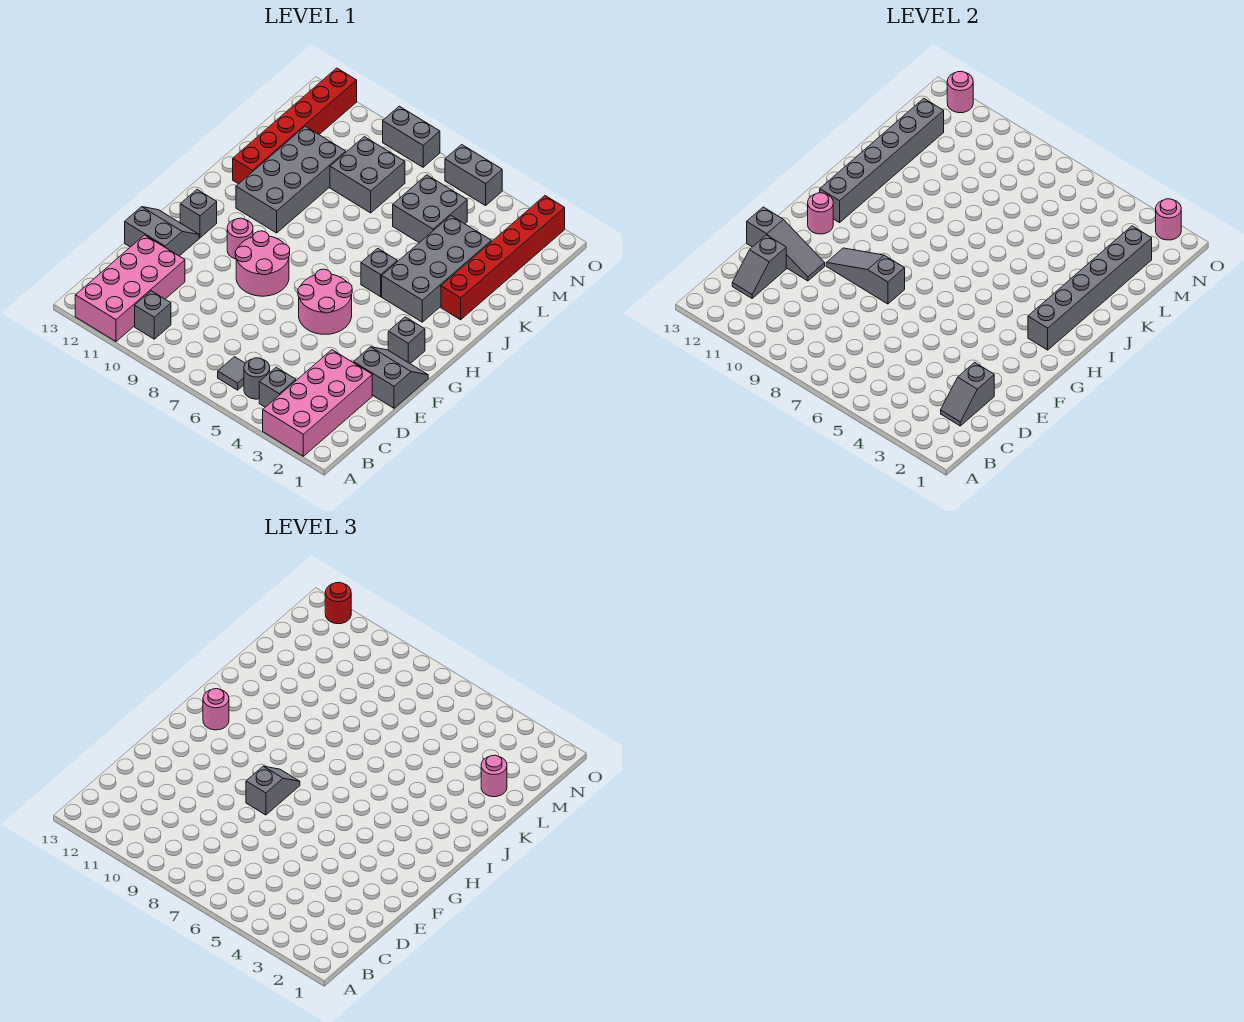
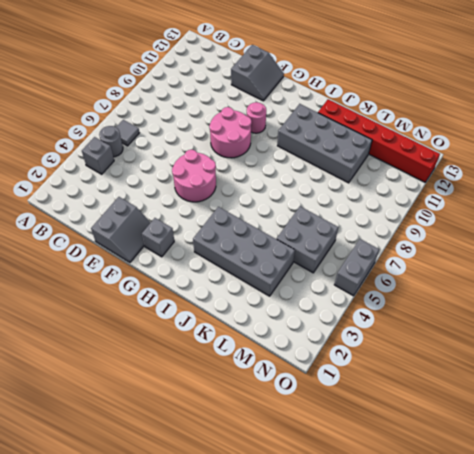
none -> pink brick A2:D3 level 1
none -> pink brick A11:D12 level 1
none -> grey brick B10 level 1
none -> grey brick G12 level 1

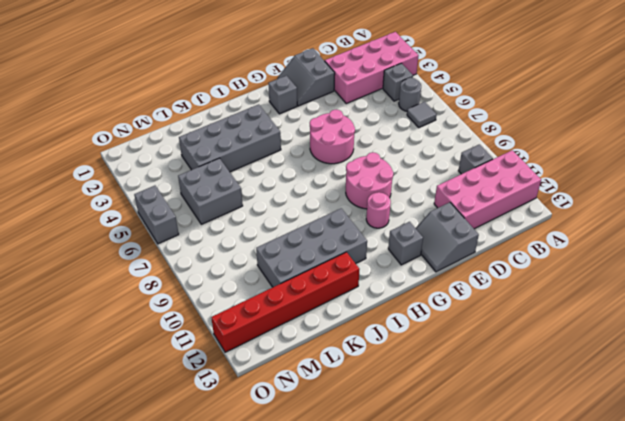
none -> grey brick I5 level 1
none -> red brick J2:O2 level 1
none -> grey brick L8:M9 level 1
none -> grey brick O8:O9 level 1

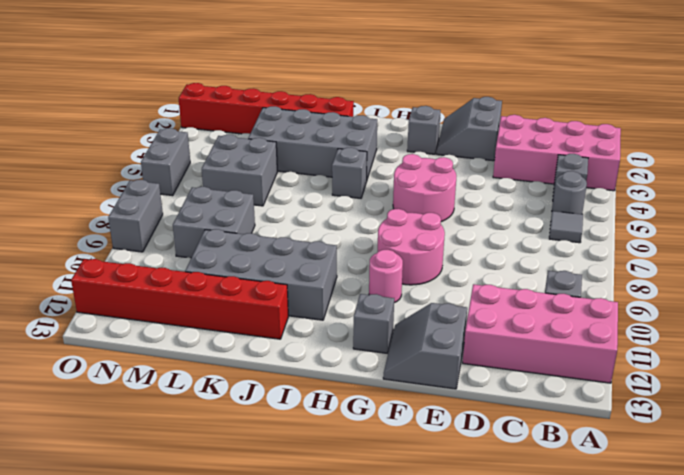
none -> grey slope C2:D2 level 2 top D
none -> grey slope C12:D12 level 2 top D
none -> grey slope E11:E13 level 2 top 13
none -> grey slope F8:F10 level 2 top 8

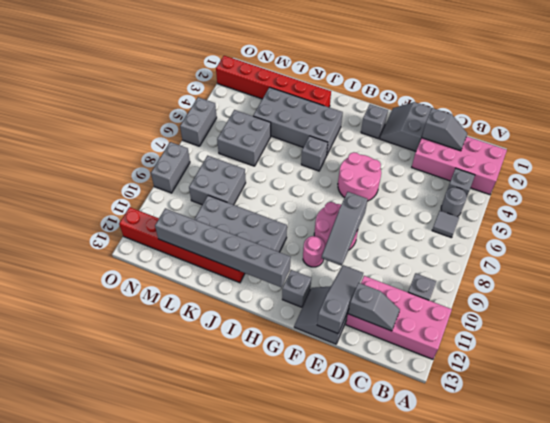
none -> pink round brick G12 level 2
none -> grey brick H2:M2 level 2
none -> pink round brick O2 level 2
none -> pink round brick O12 level 2

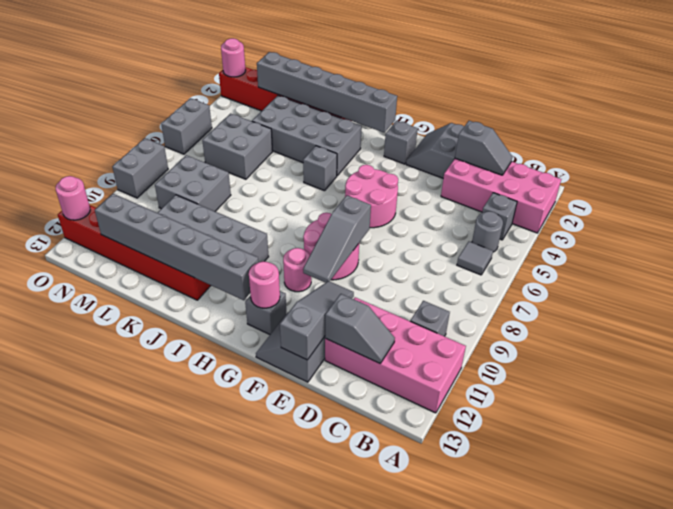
none -> grey slope F8:G8 level 3 top F
none -> pink round brick H12 level 3
none -> pink round brick L2 level 3
none -> red round brick O12 level 3

